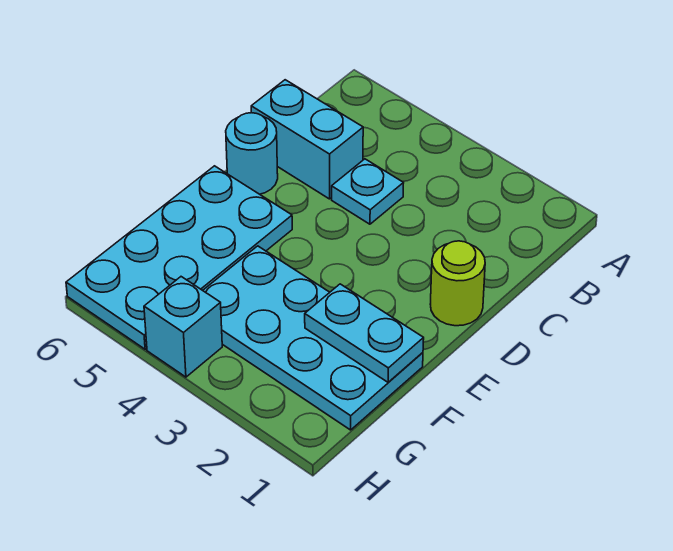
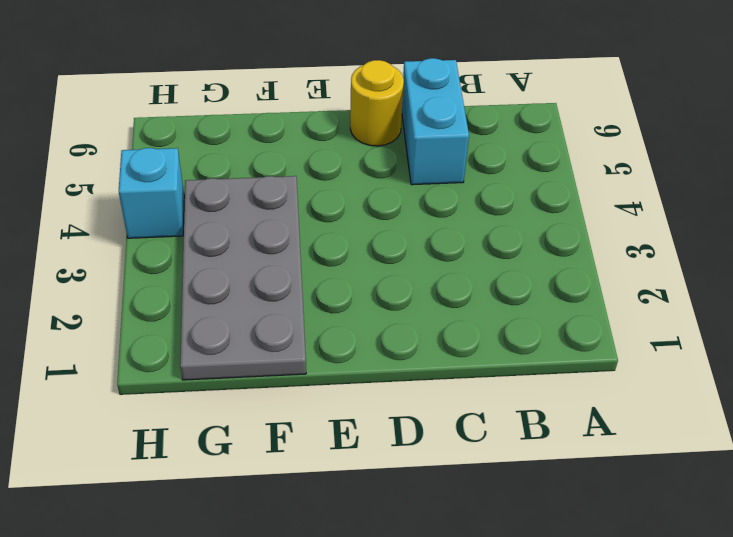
yellow round brick D6 level 1 -> cyan round brick D6 level 1
grey plate F1:G4 level 1 -> cyan plate F1:G4 level 1
none -> cyan plate C4 level 1
none -> lime round brick D1 level 1

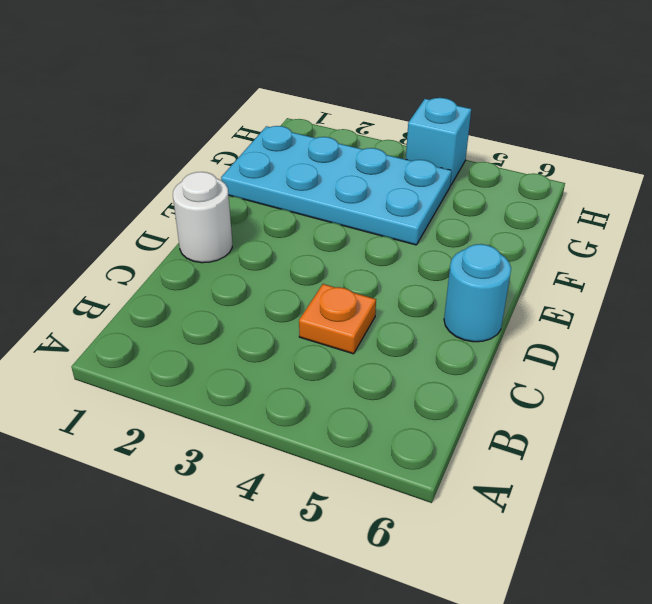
orange plate C4 level 1 -> cyan plate C4 level 1
white round brick D1 level 1 -> lime round brick D1 level 1
none -> cyan brick C5:C6 level 1
none -> cyan plate E5:H6 level 1

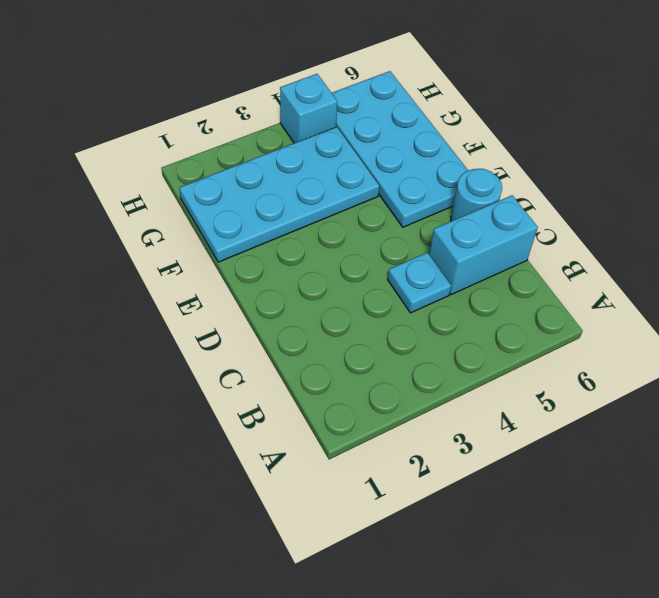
none -> lime round brick D1 level 1
none -> cyan plate F1:F2 level 2

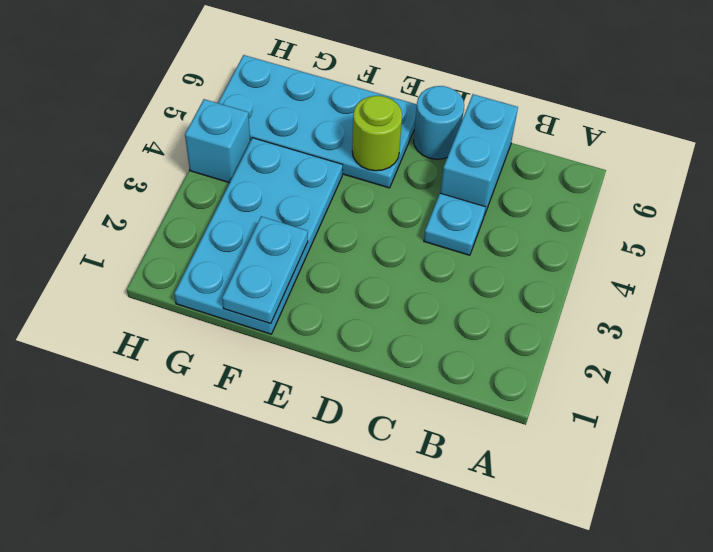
lime round brick E5 level 2 -> lime round brick D1 level 1

